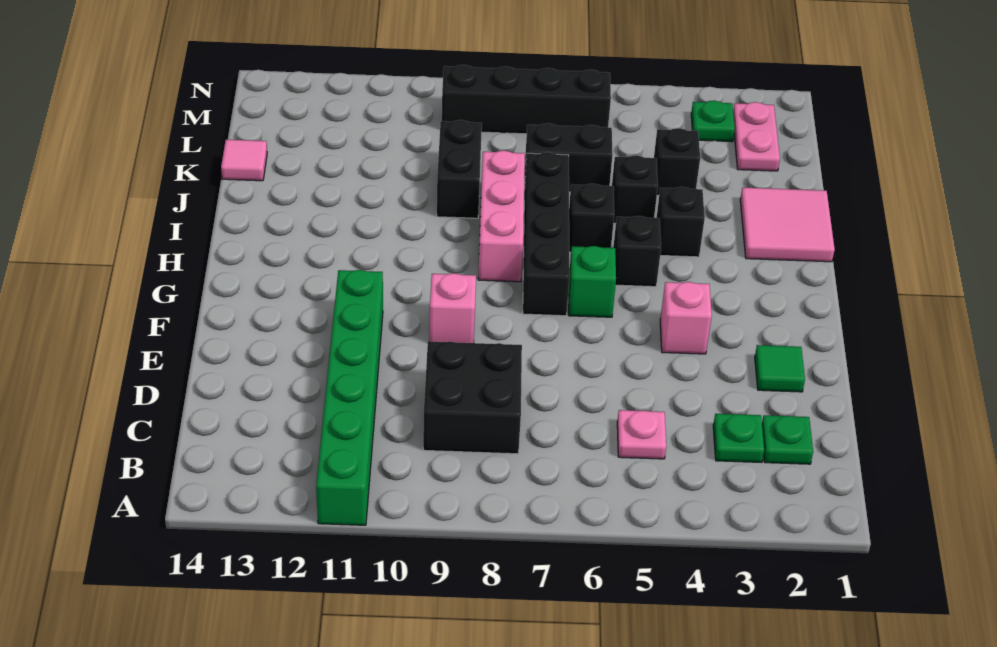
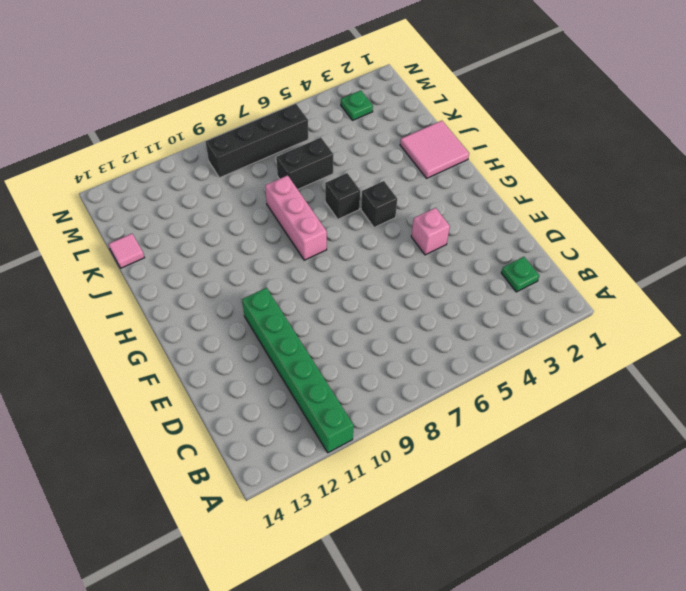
none -> green plate C3 level 1
none -> pink plate C5 level 1
none -> black brick C8:D9 level 1

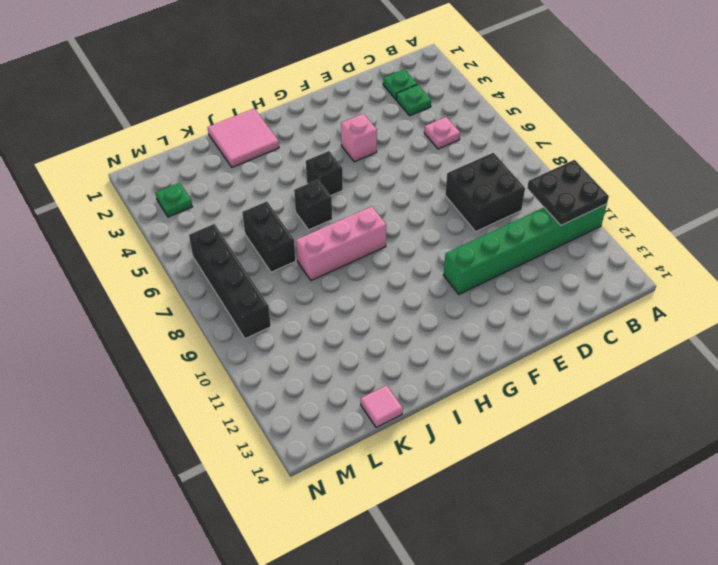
black plate A10:B11 level 2 -> none
none -> green tile E2 level 1
none -> pink brick F9 level 1
none -> green brick G6 level 1

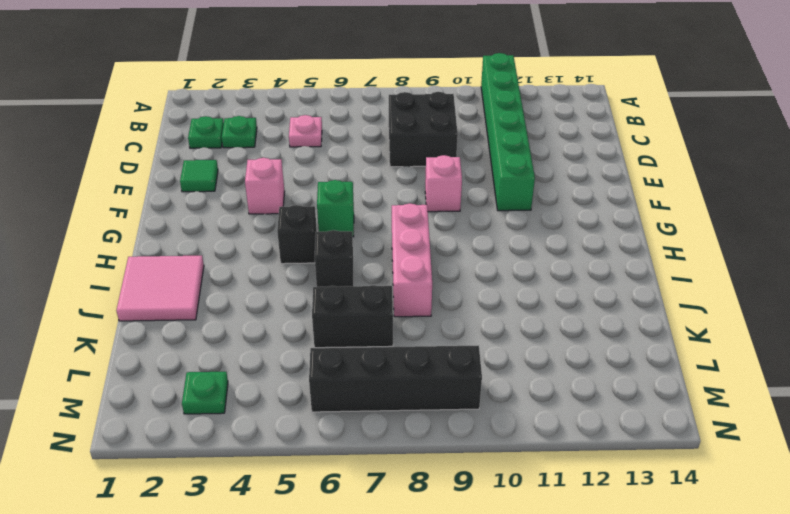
none -> black brick G7:J7 level 1
none -> black brick I4 level 1
none -> black brick J5 level 1

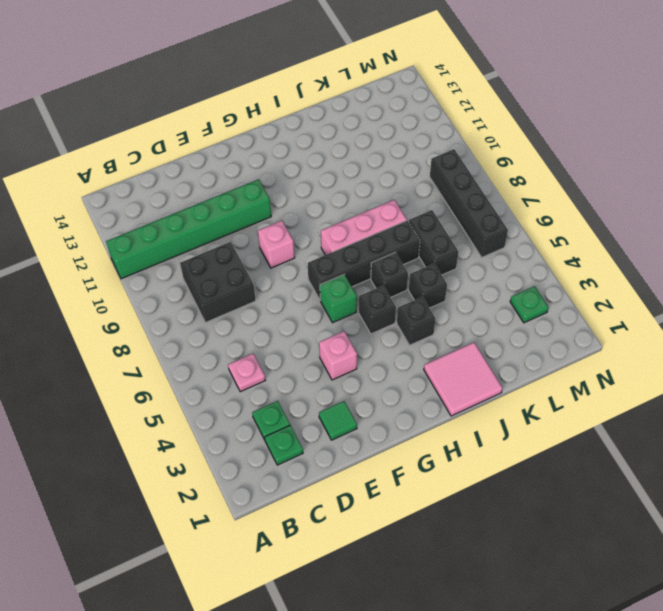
none -> black brick J9:K9 level 1
none -> black brick K4 level 1
none -> pink tile K14 level 1

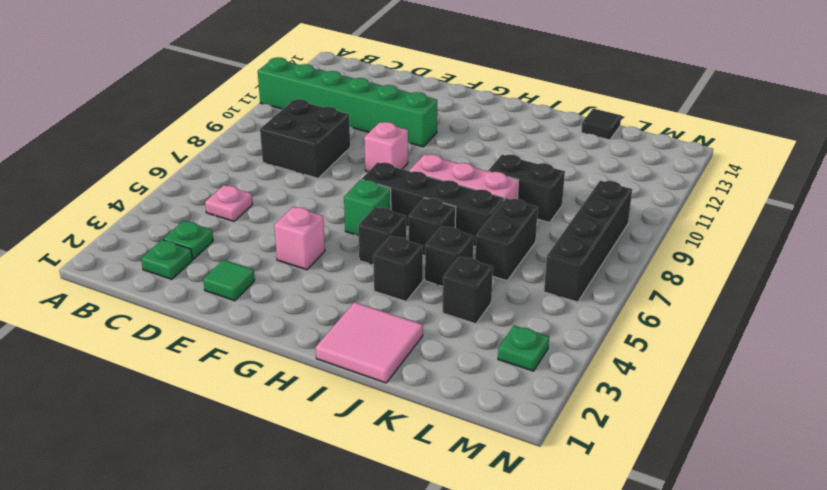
black tile K14 level 1 -> pink tile K14 level 1
none -> pink plate L2:M2 level 1

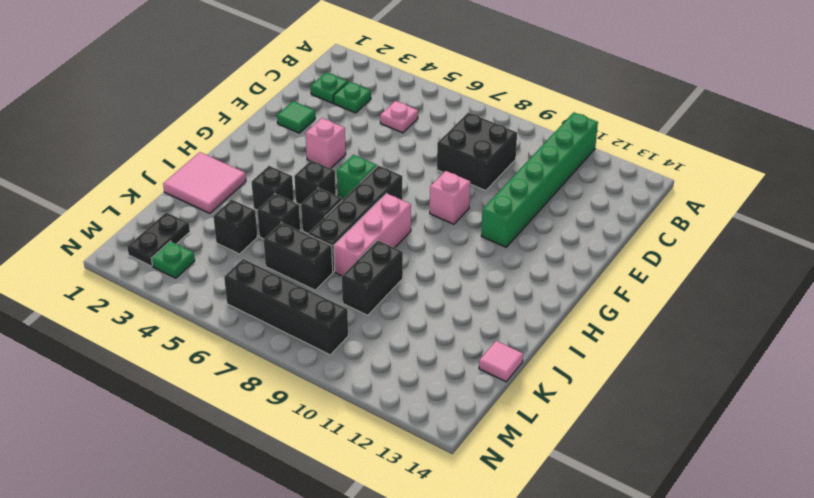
black plate L2:M2 level 1 -> pink plate L2:M2 level 1

